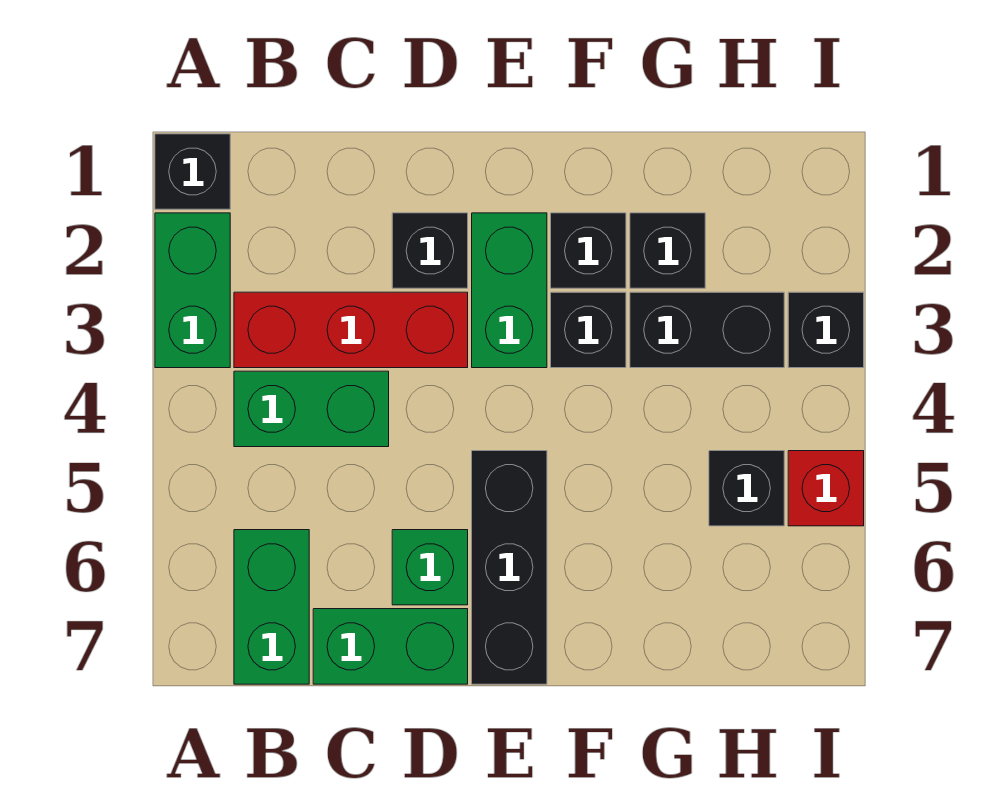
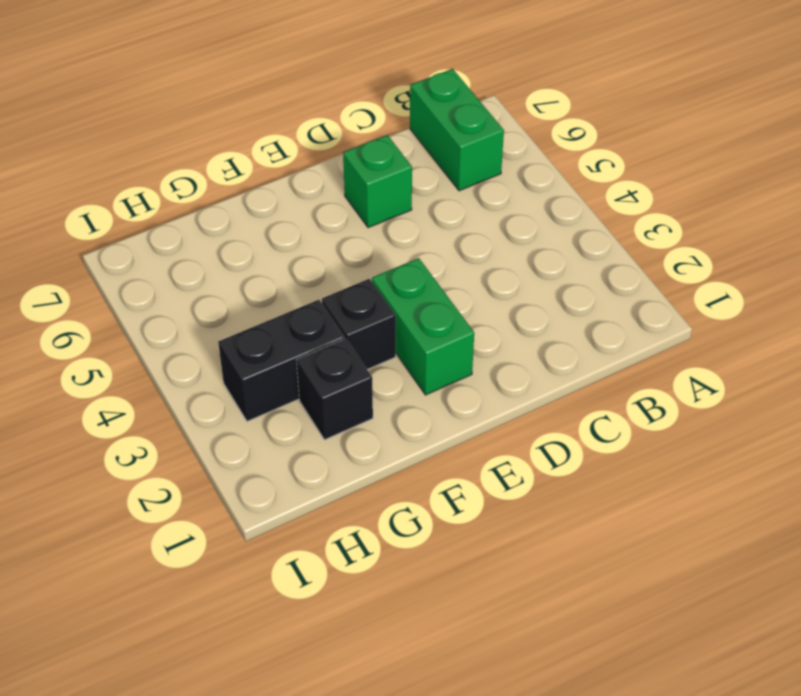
none -> black brick A1 level 1
none -> green brick A2:A3 level 1
none -> red brick B3:D3 level 1

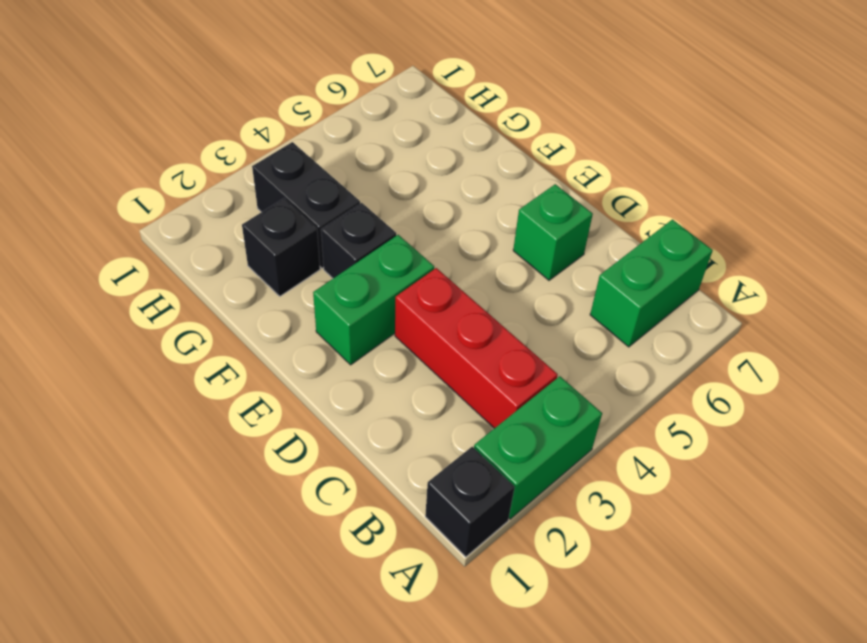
none -> green brick B4:C4 level 1
none -> green brick C7:D7 level 1
none -> black brick D2 level 1

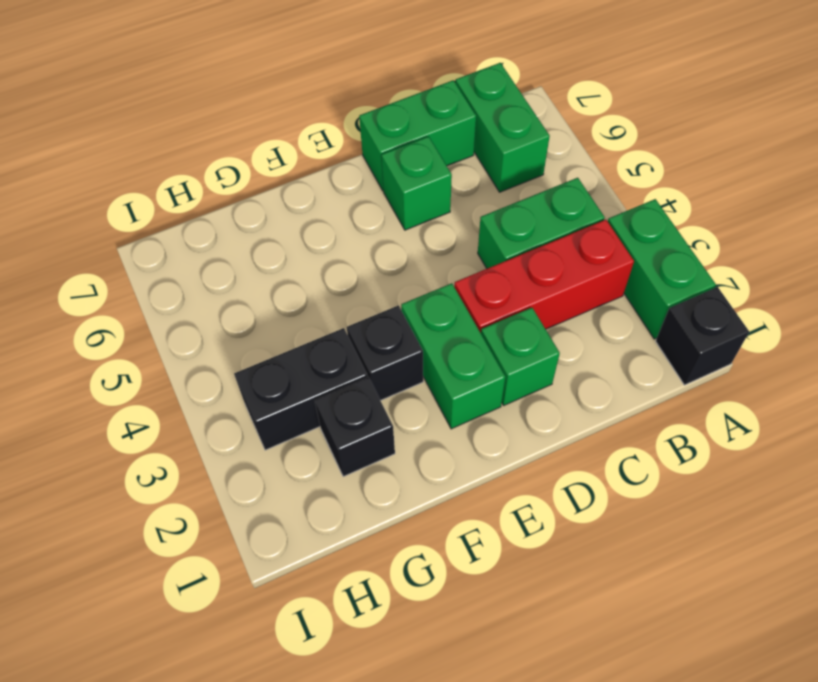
green brick D2 level 1 -> black brick D2 level 1
none -> black brick E5:E7 level 1
none -> black brick F2 level 1
none -> black brick H5 level 1

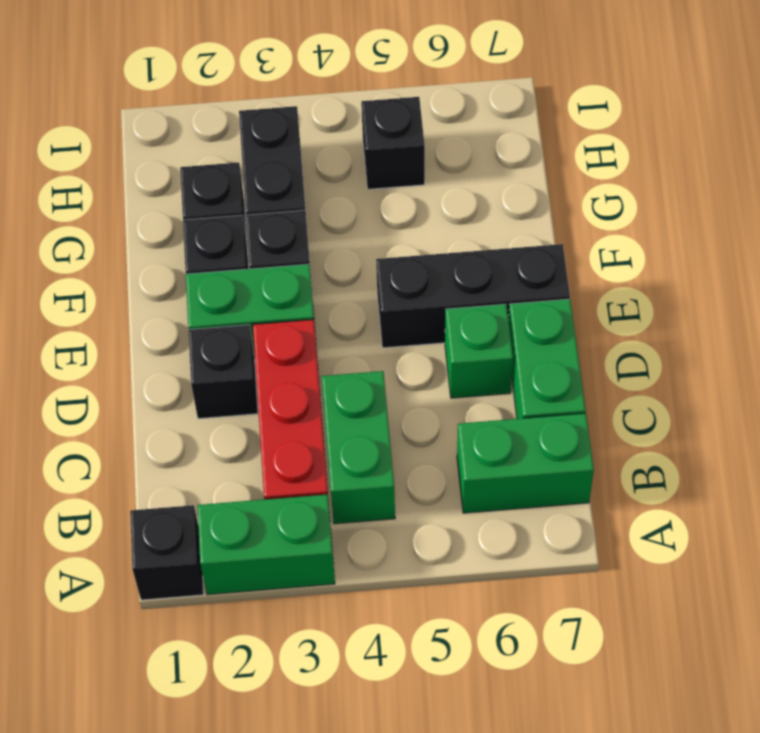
none -> black brick I3 level 1
none -> red brick I5 level 1

